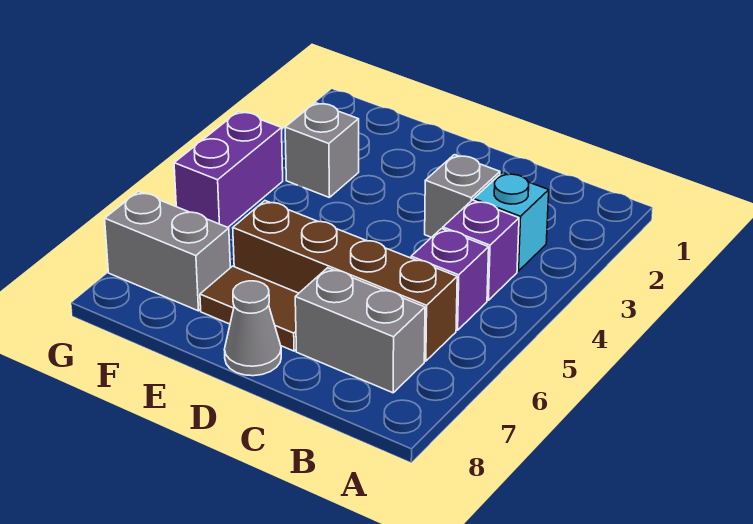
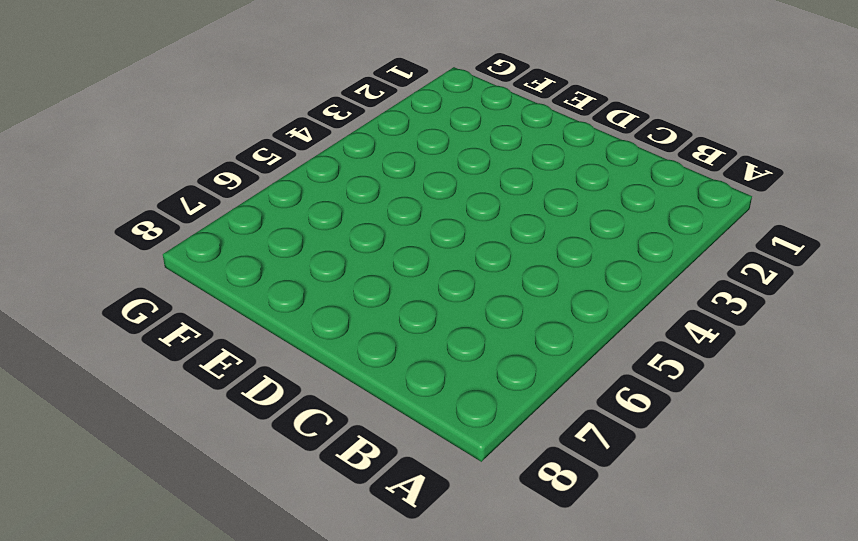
none -> cyan brick B3 level 1
none -> purple brick B4 level 1

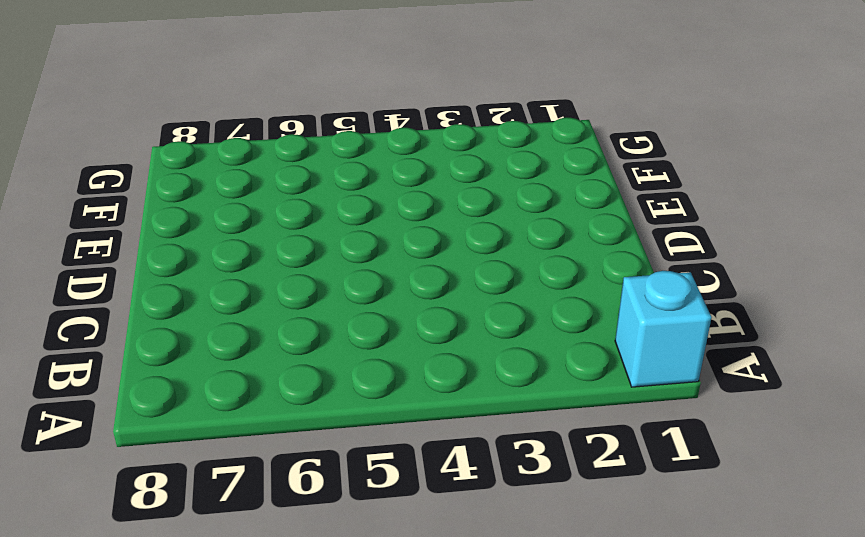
cyan brick A1 level 1 -> cyan brick B3 level 1
none -> purple brick B4 level 1
none -> purple brick B5 level 1

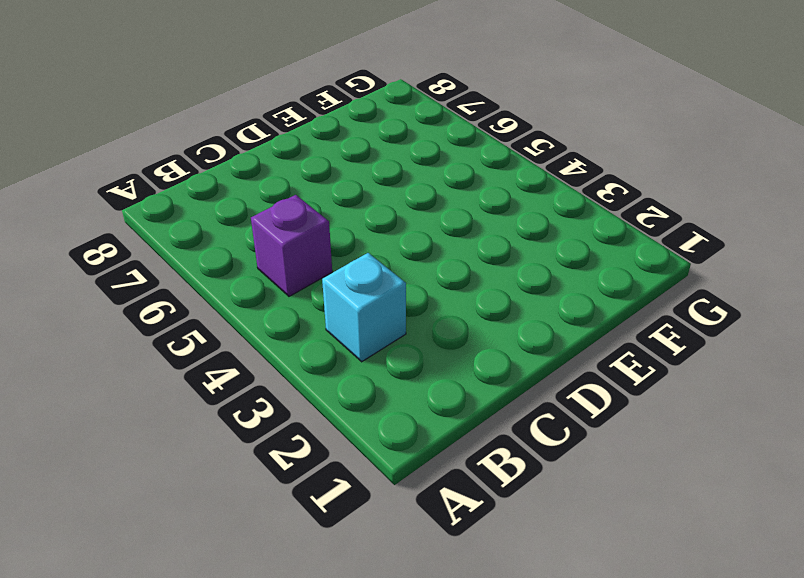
none -> purple brick B4 level 1
none -> brown brick B6:E6 level 1

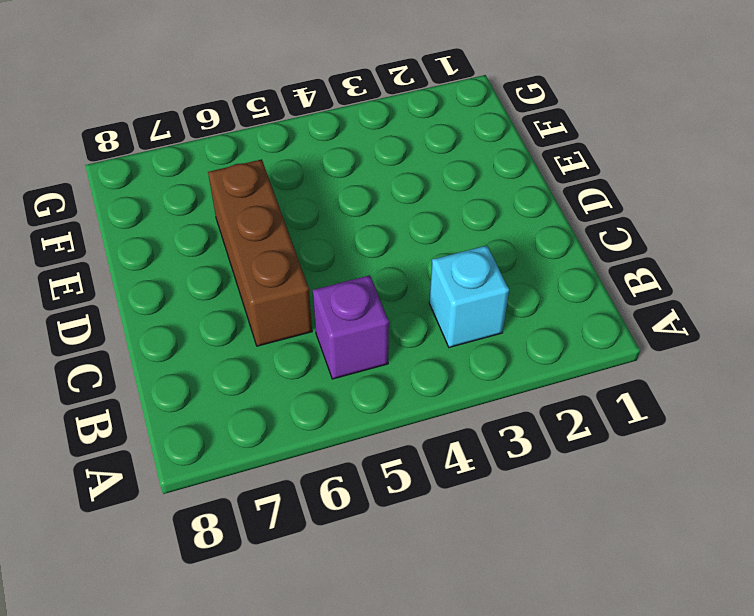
brown brick C6:E6 level 1 -> brown brick B6:E6 level 1
none -> purple brick B4 level 1
none -> grey brick B7:C7 level 1

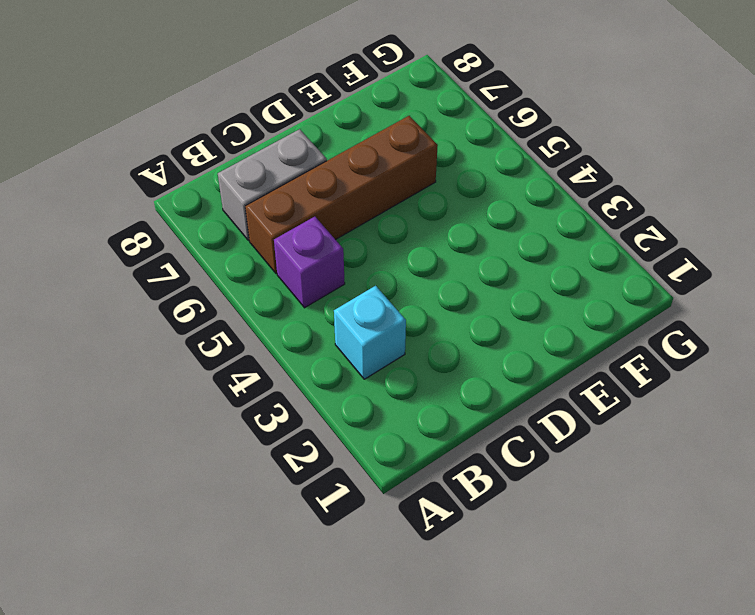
none -> purple brick B4 level 1
none -> grey brick C3 level 1

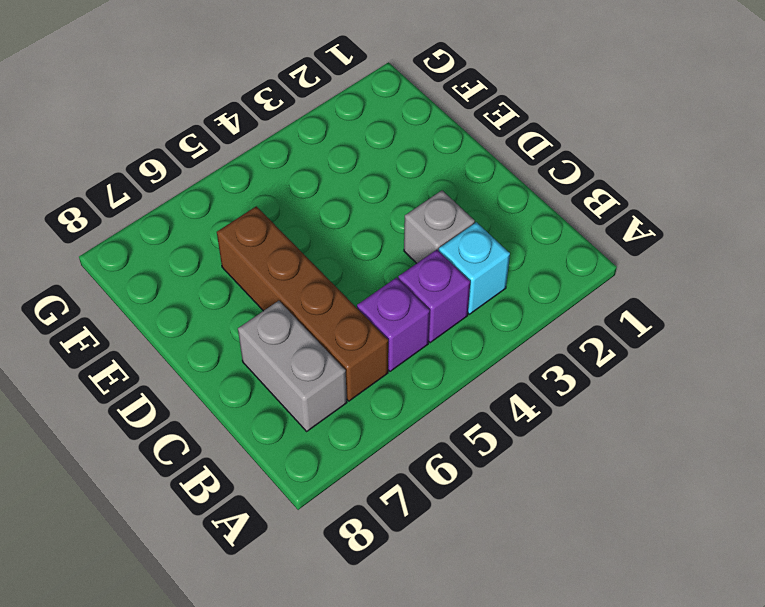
none -> brown tile D7:E7 level 1
none -> grey cone D8 level 1

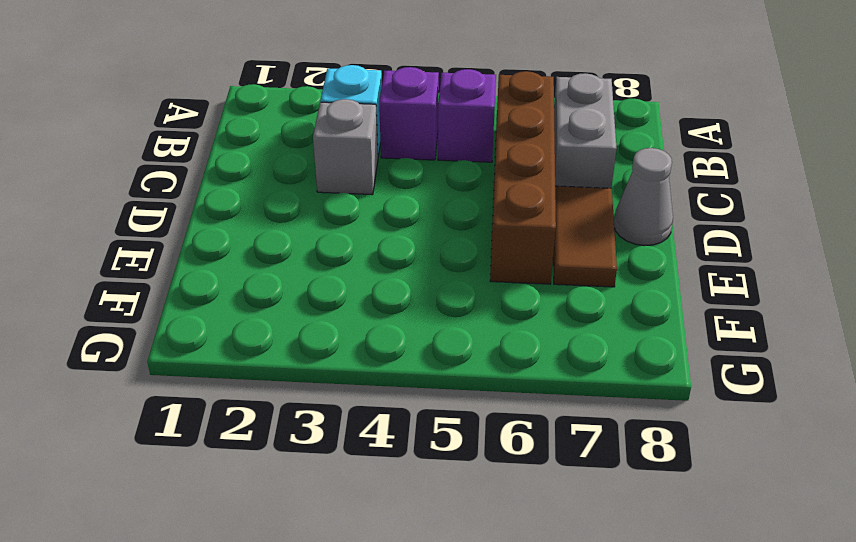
none -> grey brick F3 level 1
none -> grey brick F7:G7 level 1

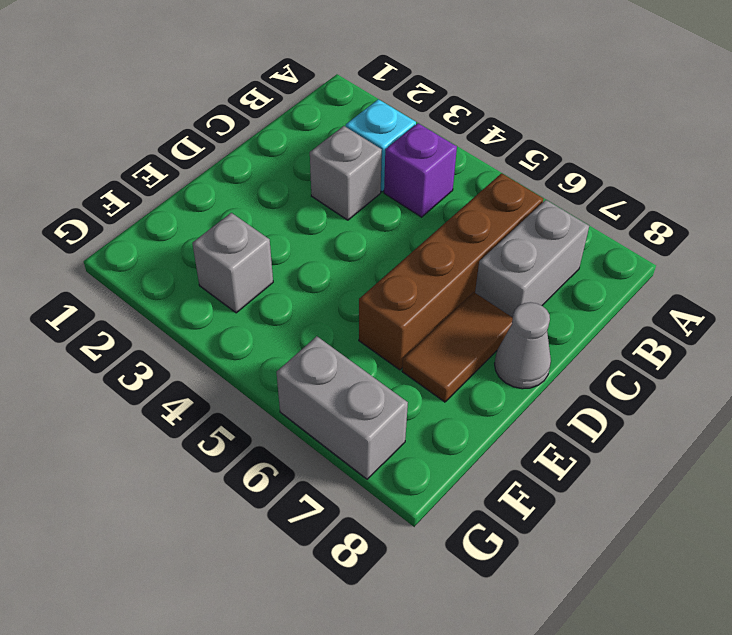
grey brick G6:G7 level 1 -> grey brick F7:G7 level 1
none -> purple brick B5 level 1
none -> purple brick G4:G5 level 1

